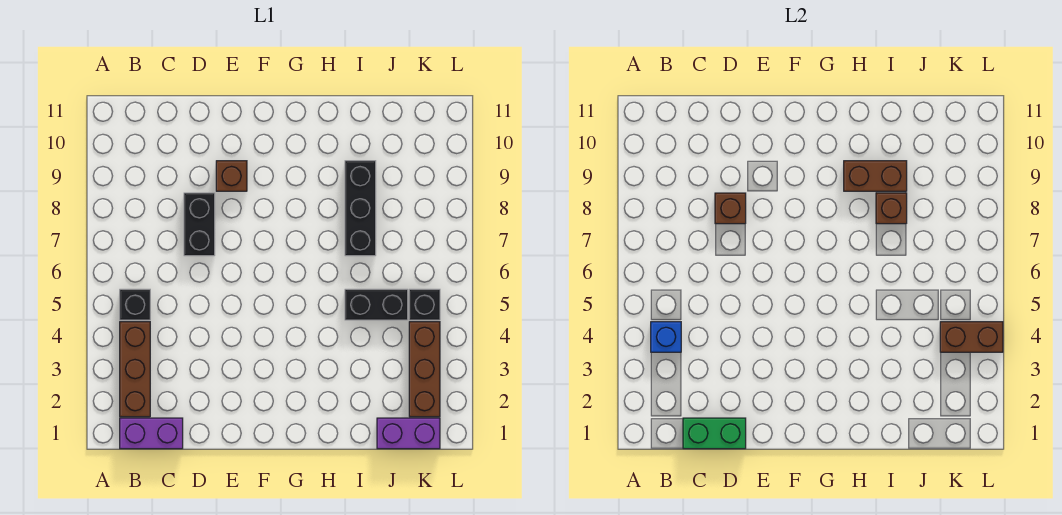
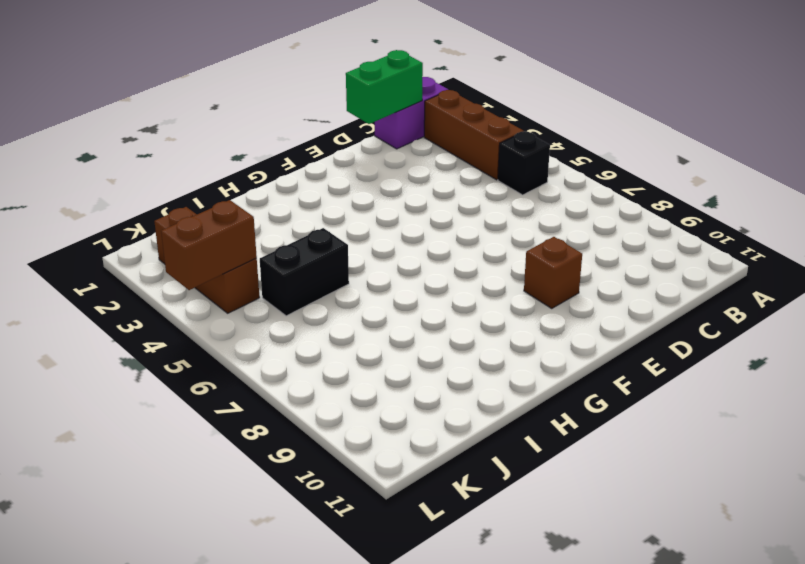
none -> black brick D7:D8 level 1
none -> black brick I7:I9 level 1
none -> purple brick J1:K1 level 1

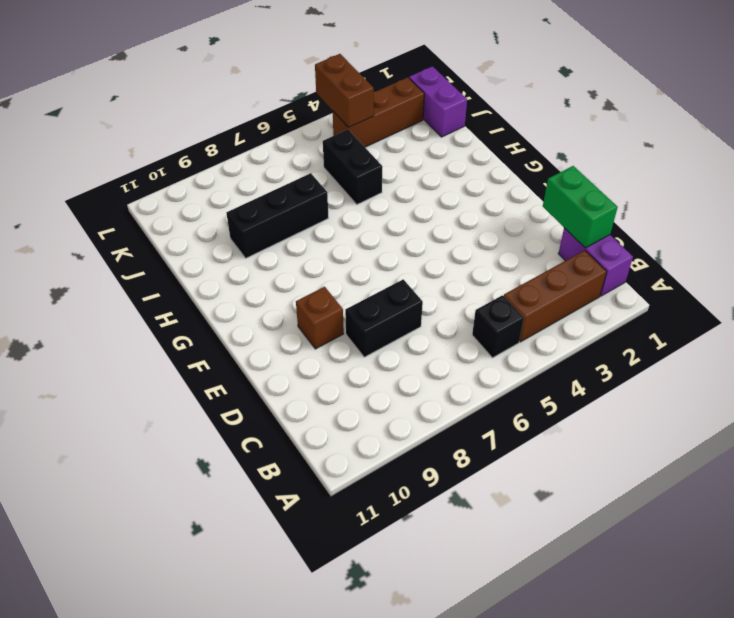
none -> black brick K5 level 1
none -> blue brick B4 level 2
none -> brown brick D8 level 2

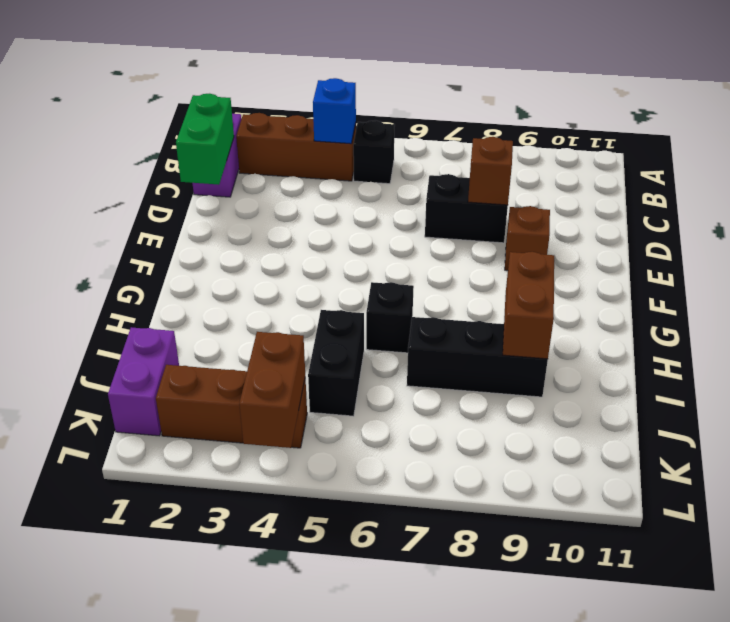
black brick H6 level 1 -> black brick K5 level 1
none -> brown brick I8 level 2

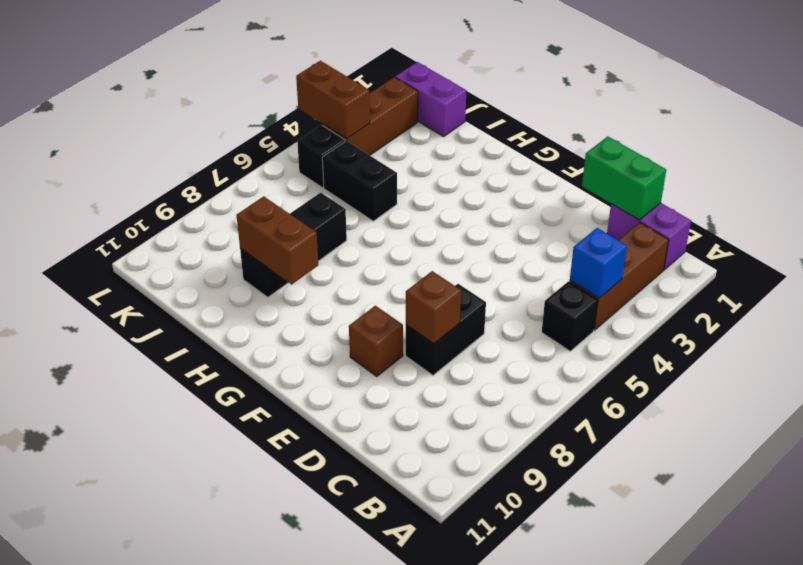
none -> brown brick I8 level 2

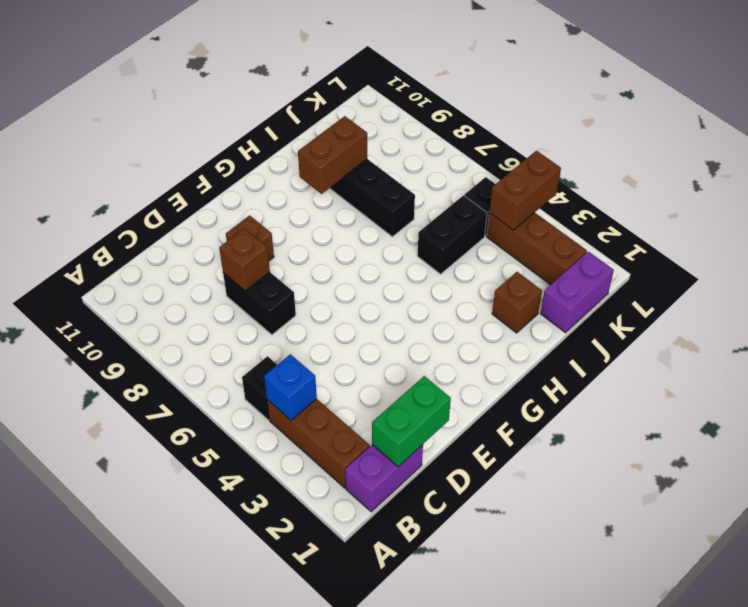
brown brick I2 level 1 -> brown brick I8 level 2

